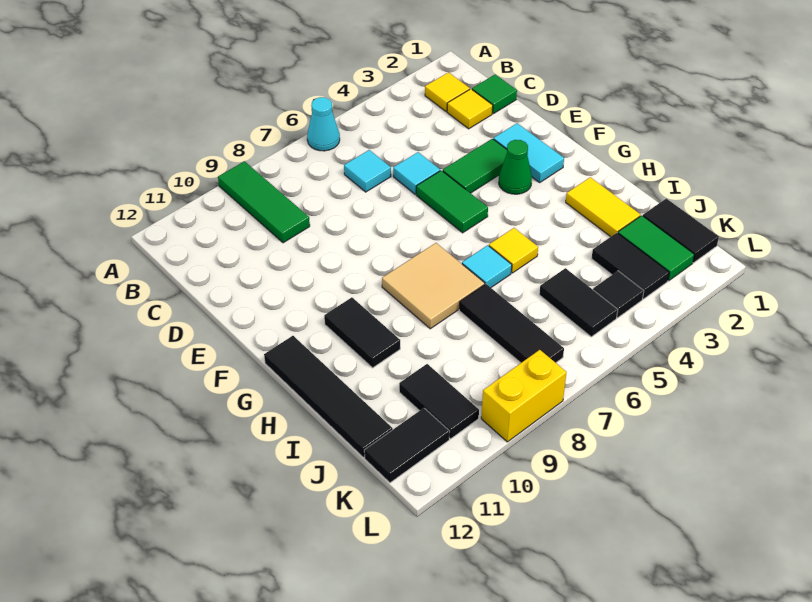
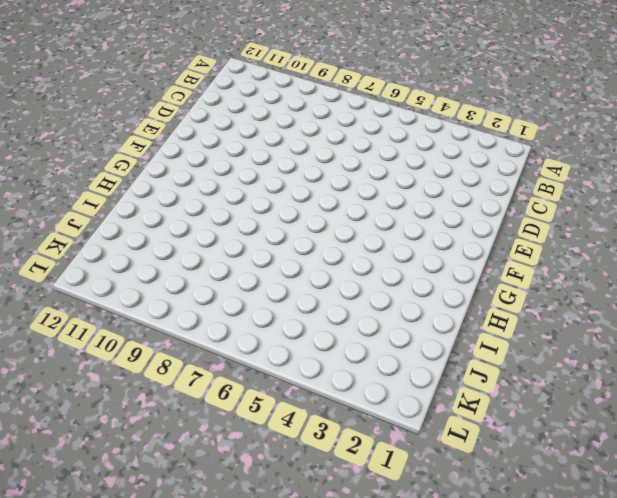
none -> cyan cone A6 level 1
none -> green tile A9:C9 level 1
none -> yellow tile B2 level 1

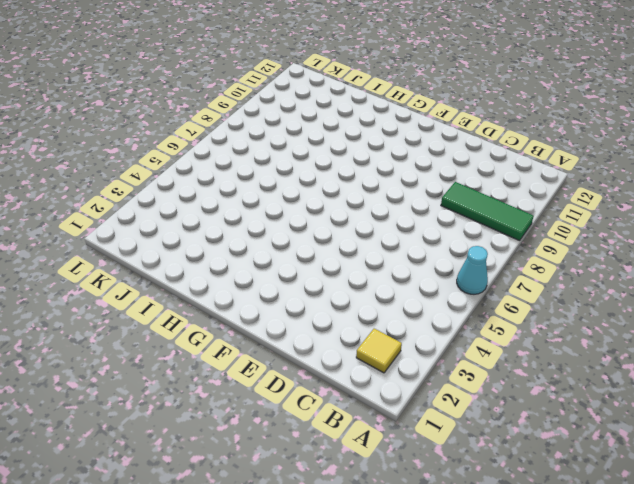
none -> green tile C1 level 1
none -> yellow tile C2 level 1
none -> cyan tile C6 level 1

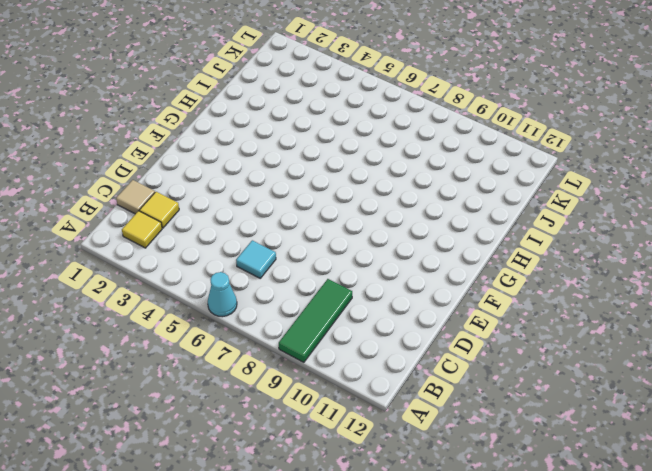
tan tile C1 level 1 -> green tile C1 level 1
none -> cyan tile D5 level 1
none -> cyan tile E2:F2 level 1
none -> green tile E3:E4 level 1

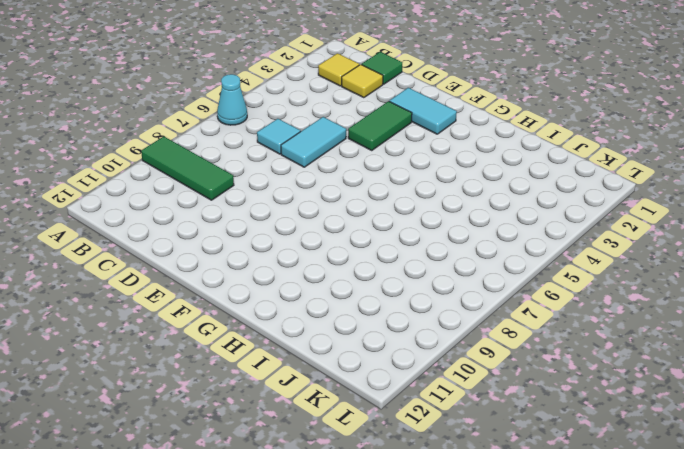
cyan tile D5:D6 level 1 -> cyan tile D5 level 1
none -> green tile E5:F5 level 1
none -> green cone F3 level 1
none -> tan tile G7:H8 level 1

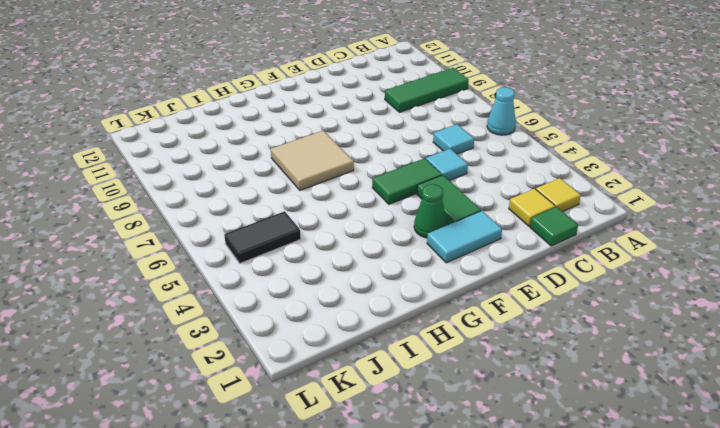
none -> black tile G10:H10 level 1
none -> black tile G12:J12 level 1
none -> yellow tile H2:I2 level 1

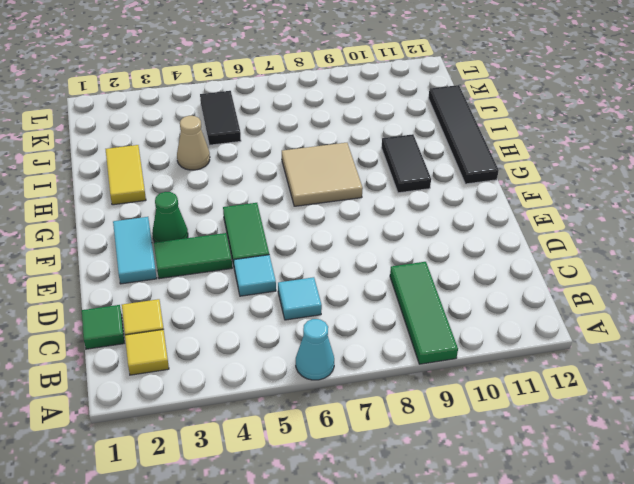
tan cone I4 level 1 -> none
none -> yellow tile H5 level 1
none -> cyan tile H6 level 1
none -> black tile I7:K7 level 1

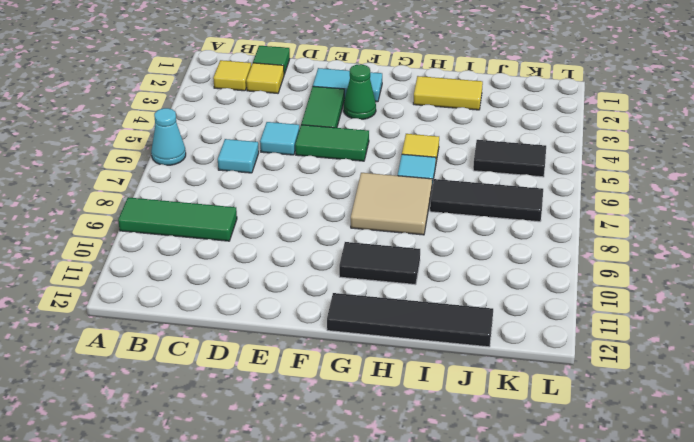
none -> black tile J1:K1 level 1
none -> green tile J2:K2 level 1
none -> black tile J3:K3 level 1

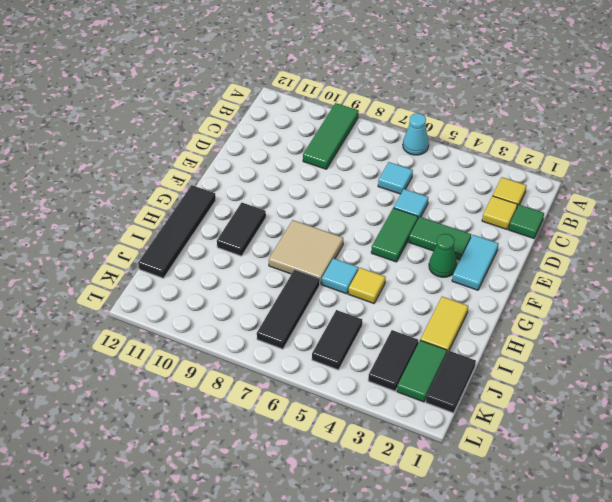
none -> black tile J10:K10 level 1
none -> black tile K4 level 1
none -> black tile K11:K12 level 1

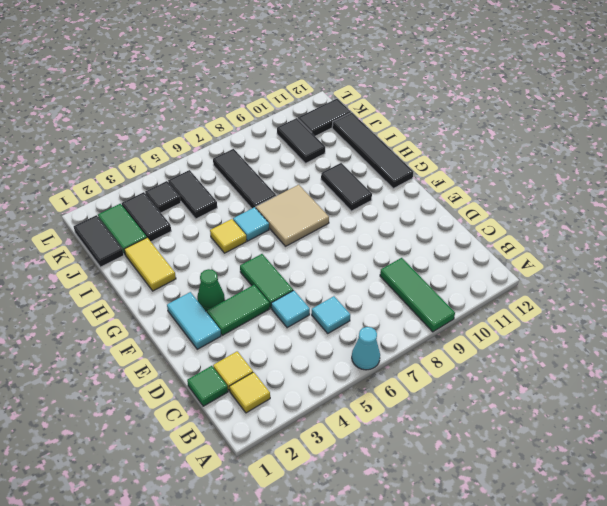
none -> yellow brick L8:L9 level 1

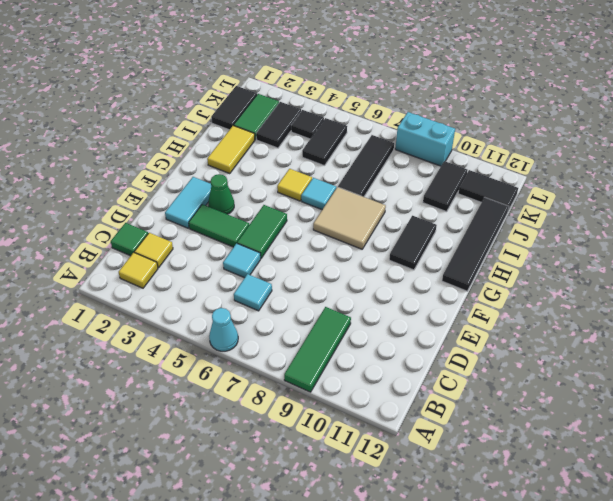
cyan brick L8:L9 level 1 -> yellow brick L8:L9 level 1

